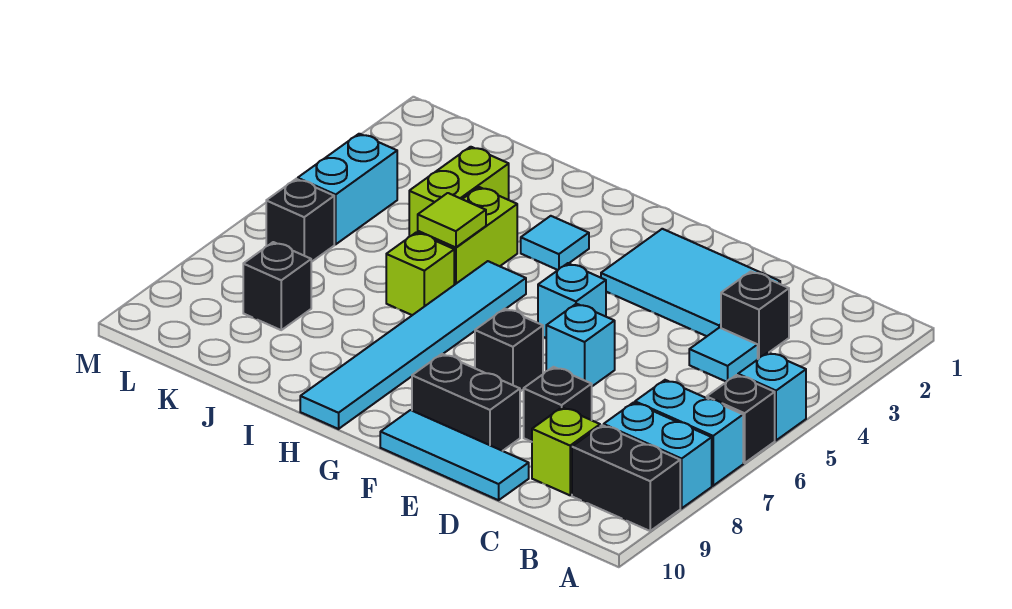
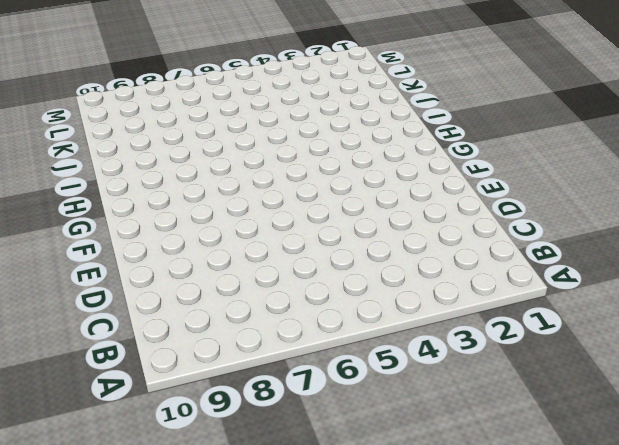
none -> cyan brick A5 level 1
none -> black brick A6 level 1
none -> cyan brick A7:B7 level 1

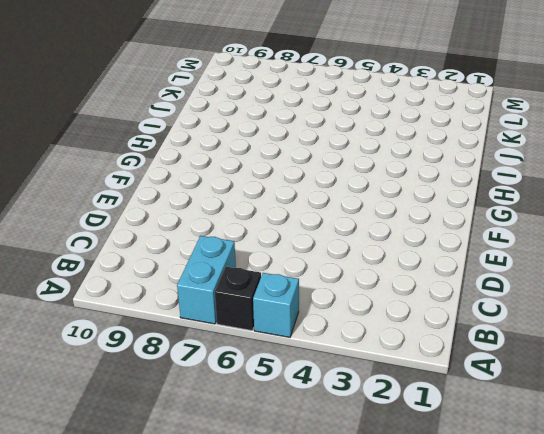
none -> cyan brick A8:B8 level 1
none -> black brick A9:B9 level 1
none -> black brick C3 level 1

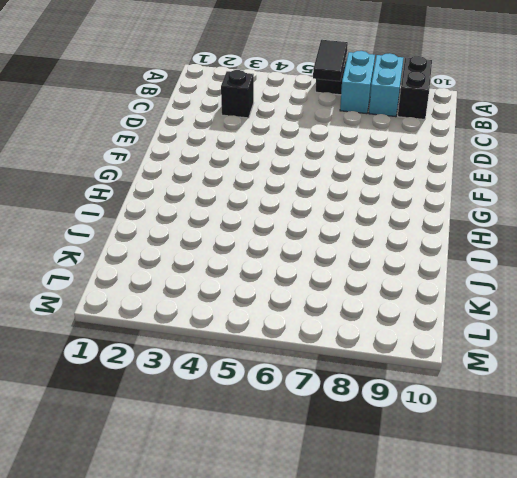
black tile A6:B6 level 2 -> none
none -> cyan brick A5 level 1
none -> cyan tile C4 level 1
none -> lime brick C9 level 1

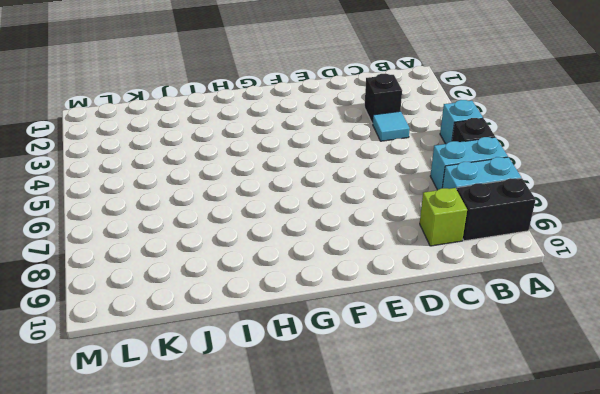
none -> cyan tile D2:F3 level 1
none -> black brick D8 level 1
none -> cyan tile D10:F10 level 1

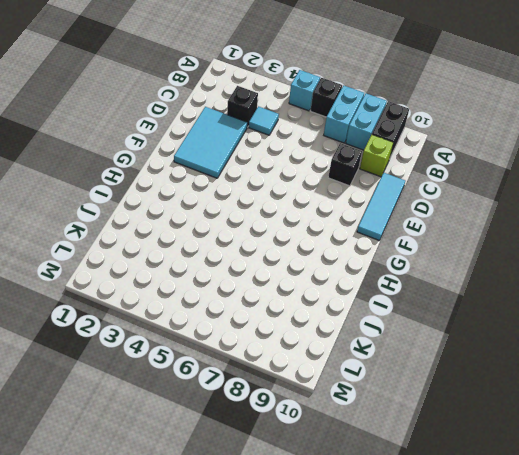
none -> cyan brick E6 level 1
none -> black brick E9:F9 level 1
none -> cyan brick F5 level 1

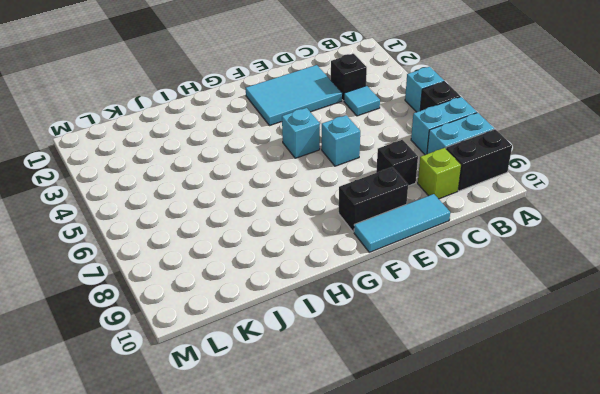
none -> black brick F7 level 1
none -> cyan tile H3 level 1
none -> cyan tile H5:H10 level 1

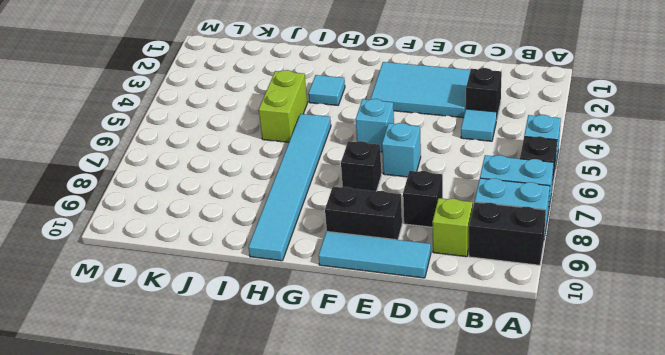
none -> lime brick I6 level 1
none -> lime brick J3:J4 level 1
none -> black brick K8 level 1

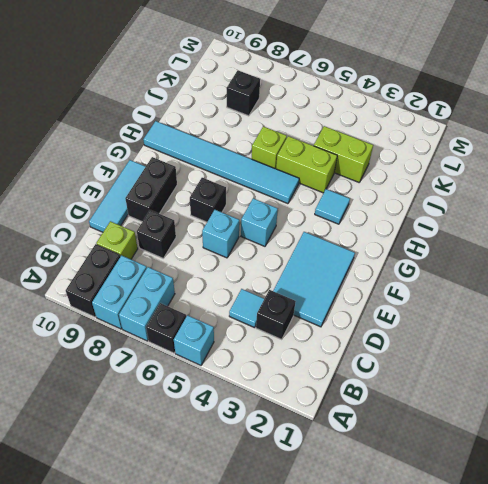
none -> cyan brick L4:L5 level 1
none -> black brick L6 level 1
none -> lime tile I5 level 2

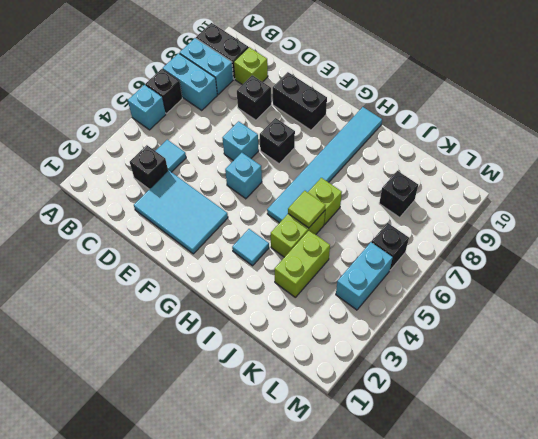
none -> cyan tile D10:F10 level 1

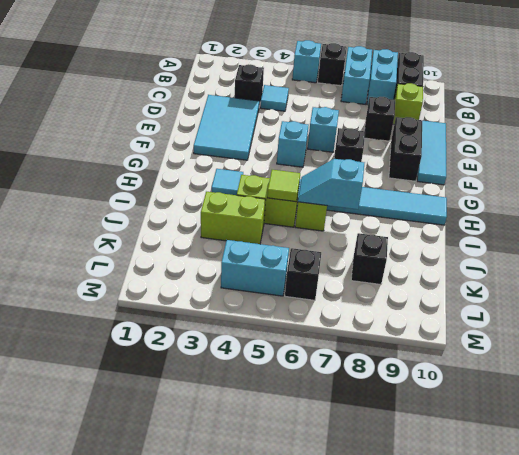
cyan slope I6:I7 level 2 top 7 -> none

